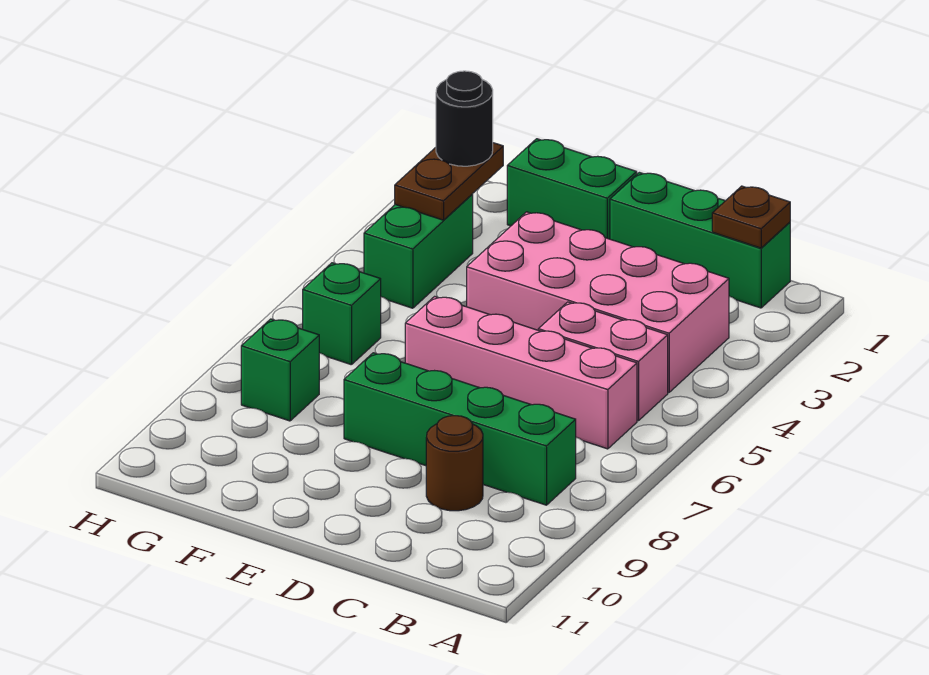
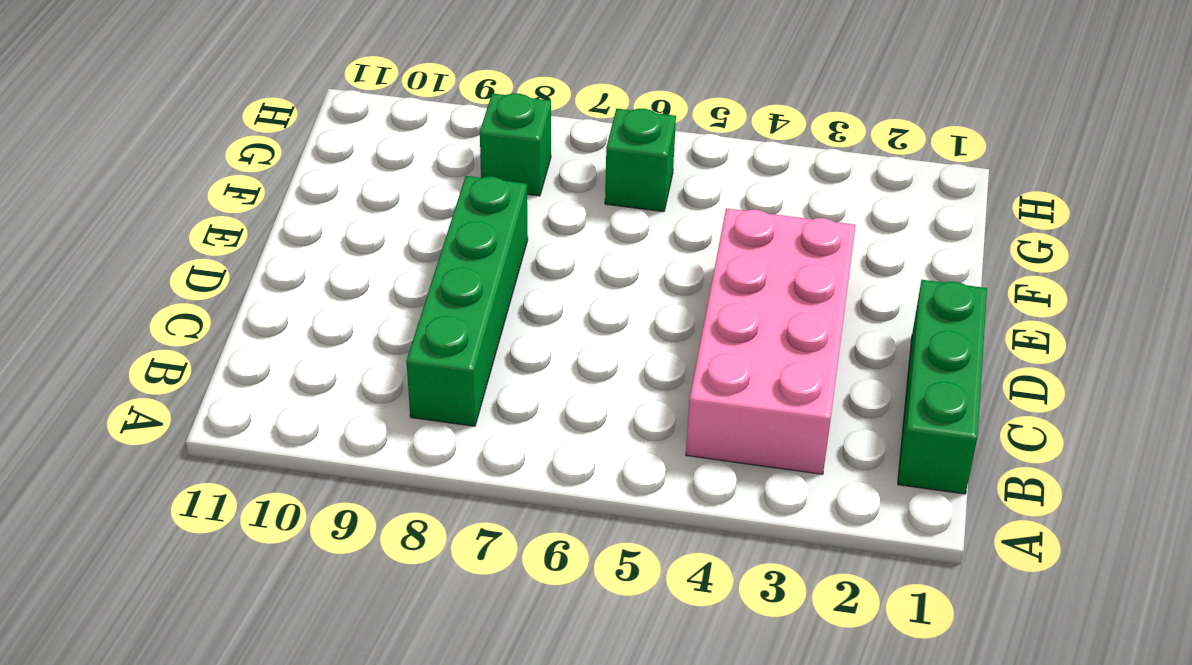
none -> pink brick B5:C5 level 1
none -> pink brick B6:E6 level 1
none -> brown round brick C9 level 1

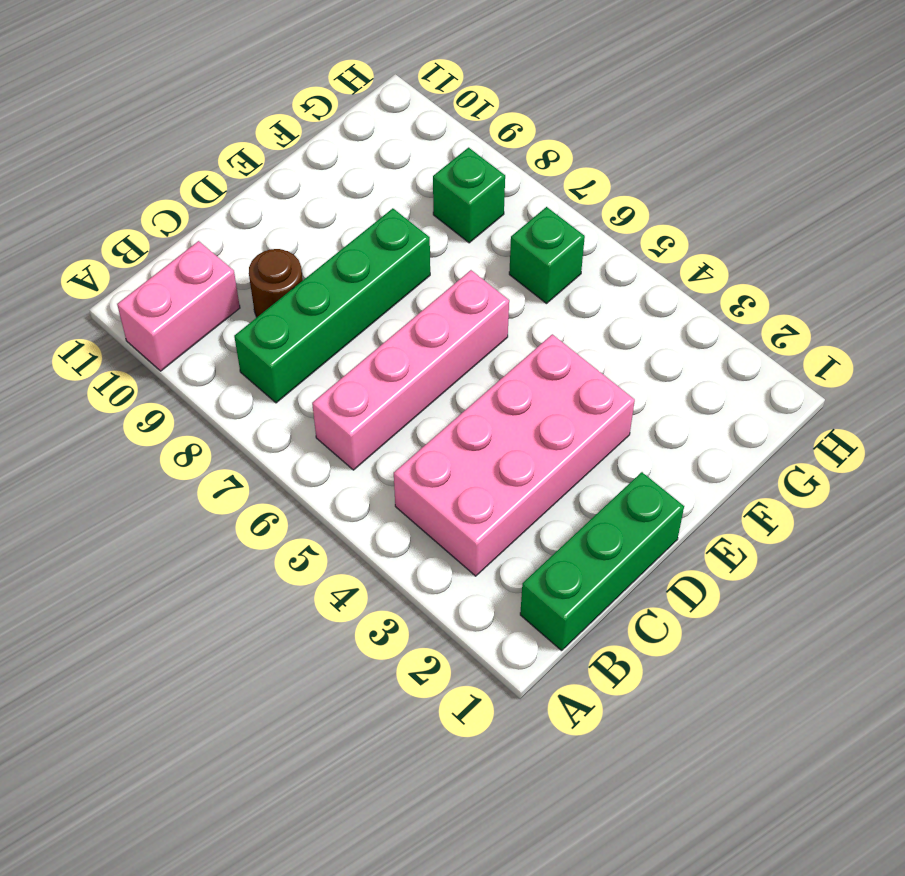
pink brick A10:B10 level 1 -> pink brick B5:C5 level 1
none -> green brick E1:F1 level 1
none -> green brick G3:G4 level 1
none -> brown plate B1 level 2

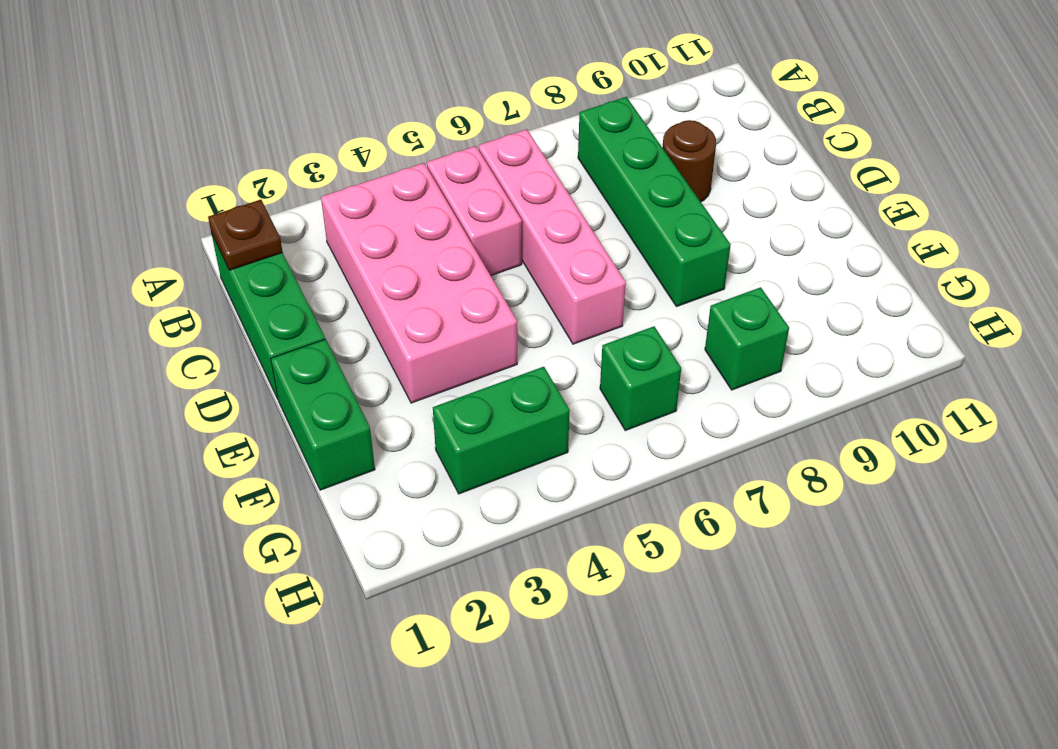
none -> brown plate G2:G3 level 2
none -> black round brick G2 level 3

